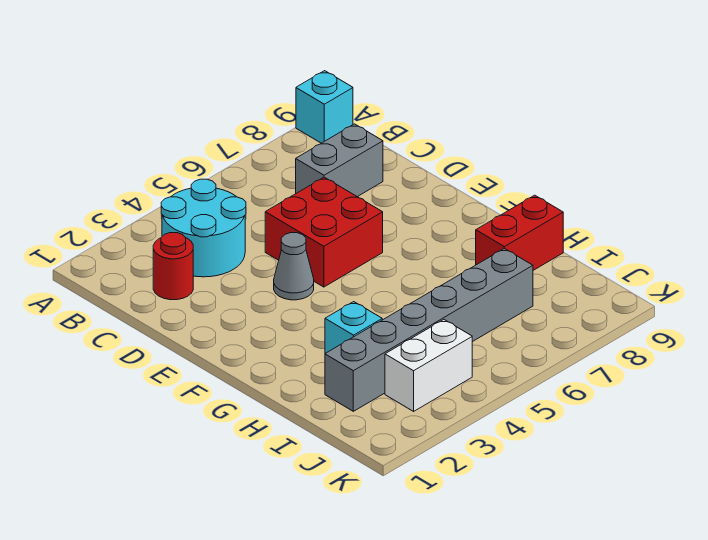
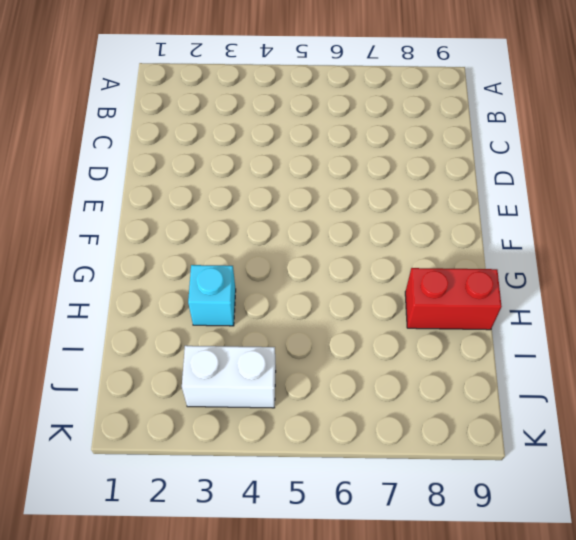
none -> cyan brick A9 level 1
none -> cyan round brick B3:C4 level 1

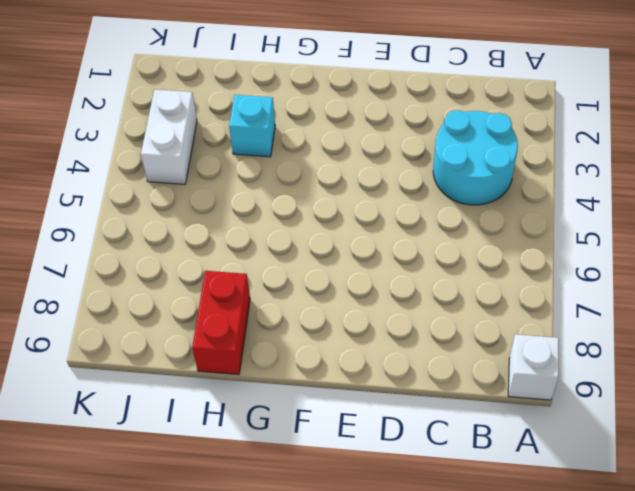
white brick A9 level 1 -> cyan brick A9 level 1
none -> red round brick C2 level 1
none -> grey brick C7:C8 level 1

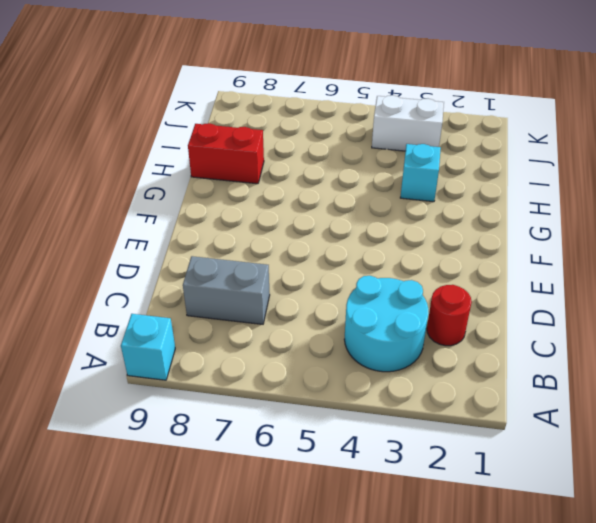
none -> red brick D5:E6 level 1
none -> grey cone E4 level 1

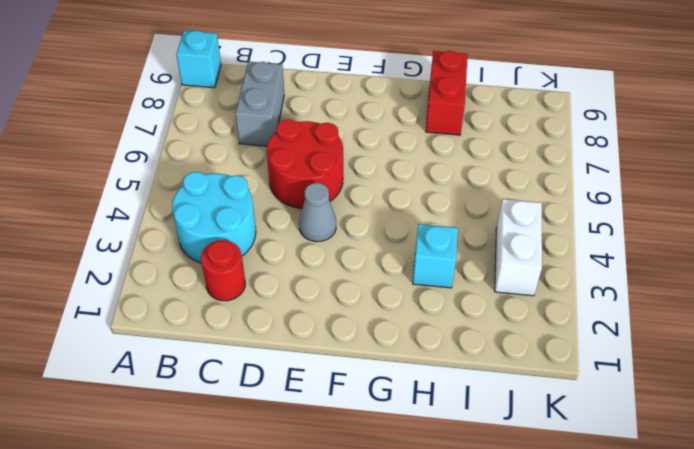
red round brick D5:E6 level 1 -> red brick D5:E6 level 1
none -> grey brick I2:I7 level 1

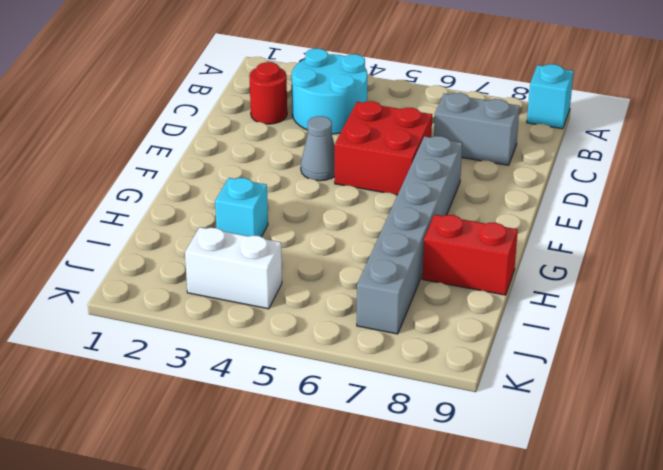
grey brick E7:J7 level 1 -> grey brick I2:I7 level 1

